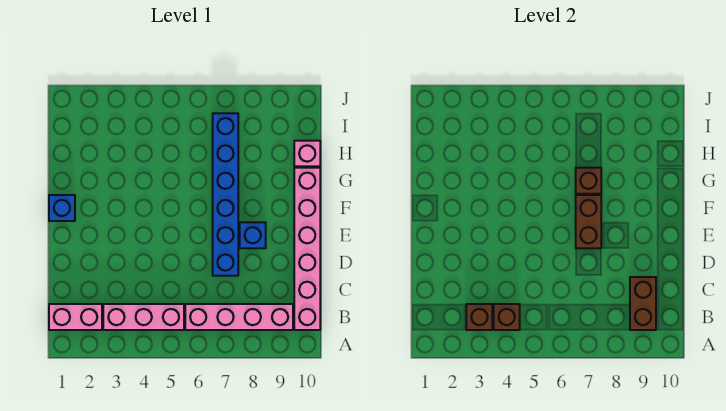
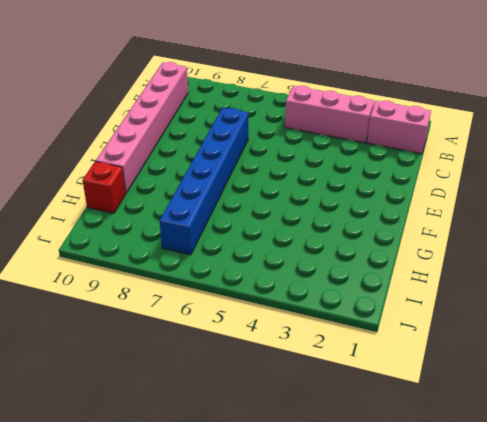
red brick H10 level 1 -> pink brick H10 level 1
none -> pink brick B6:B9 level 1
none -> blue brick E8 level 1
none -> blue brick F1 level 1

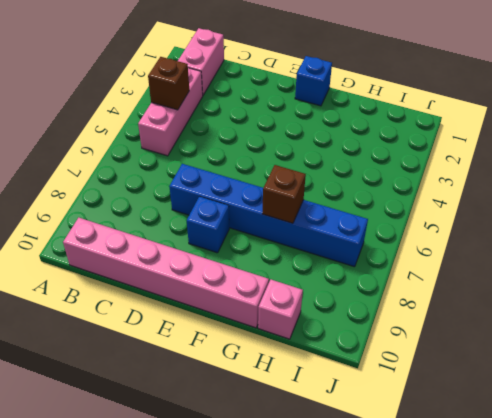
none -> pink brick B6:B9 level 1
none -> brown brick B3 level 2
none -> brown brick B9:C9 level 2

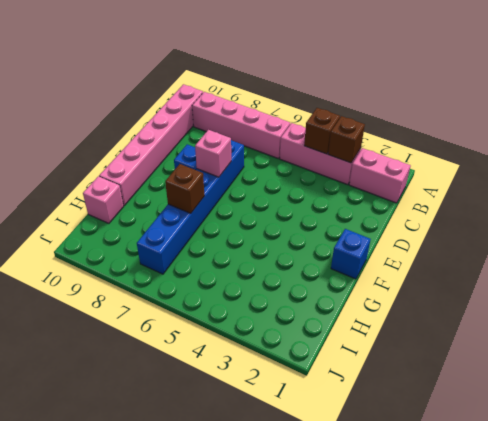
pink brick E7 level 2 -> brown brick E7:F7 level 2
none -> brown brick B9:C9 level 2

